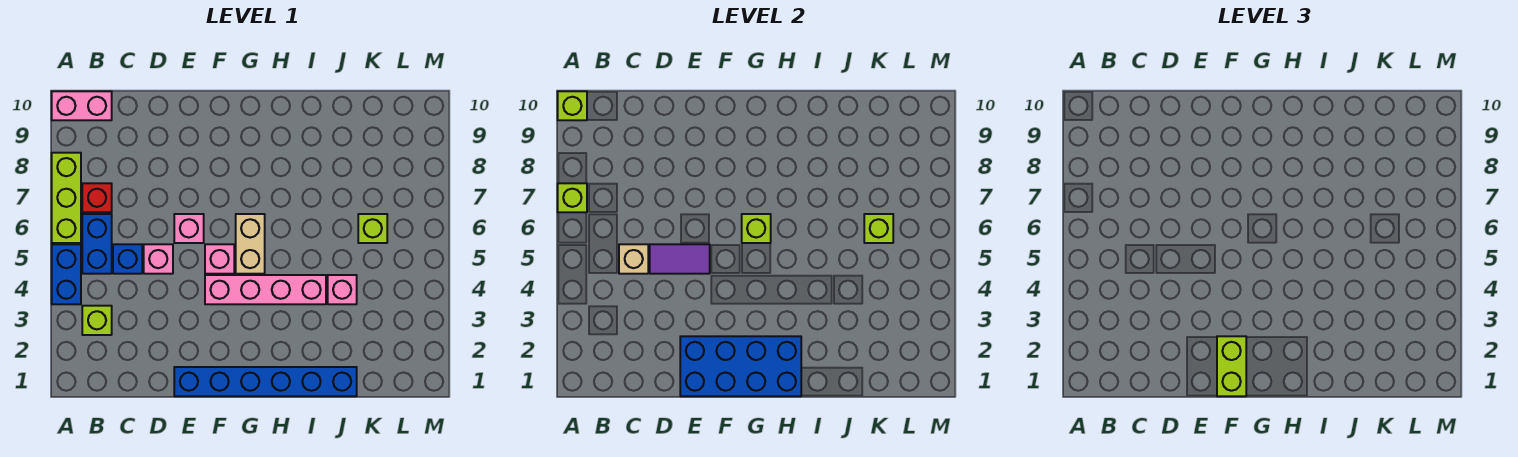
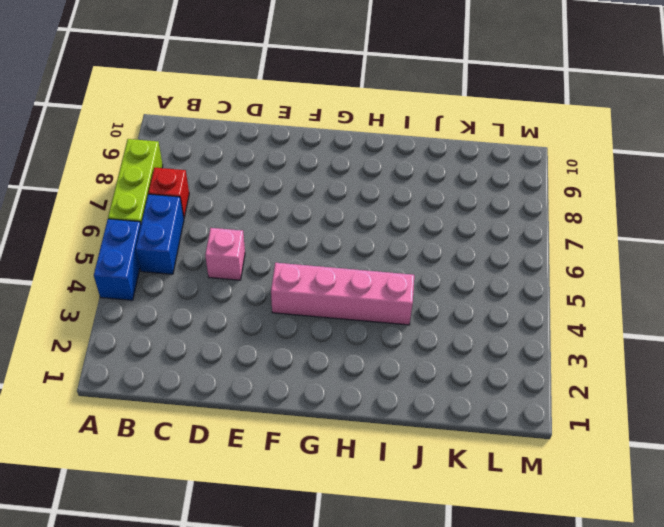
none -> pink brick A10:B10 level 1
none -> lime brick B3 level 1
none -> blue brick C5 level 1

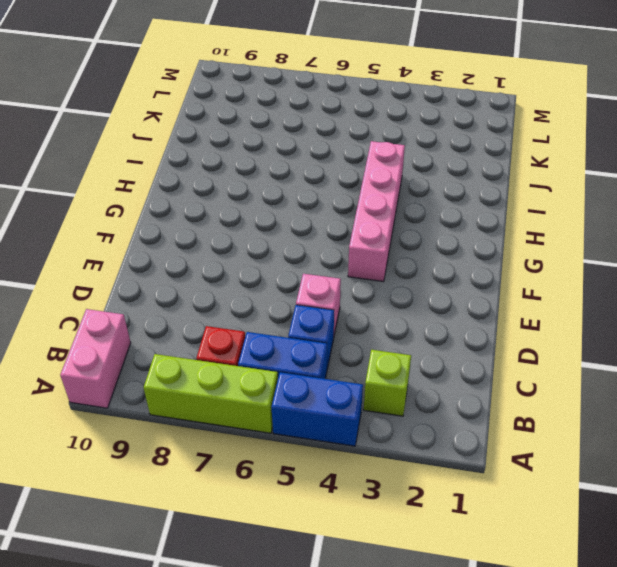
none -> blue brick E1:J1 level 1
none -> pink brick E6 level 1
none -> pink brick F5 level 1

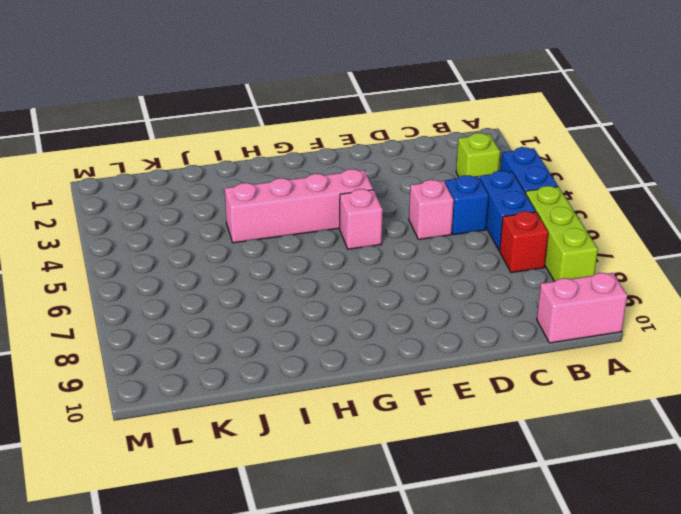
none -> blue brick E1:J1 level 1
none -> pink brick E6 level 1
none -> tan brick G5:G6 level 1

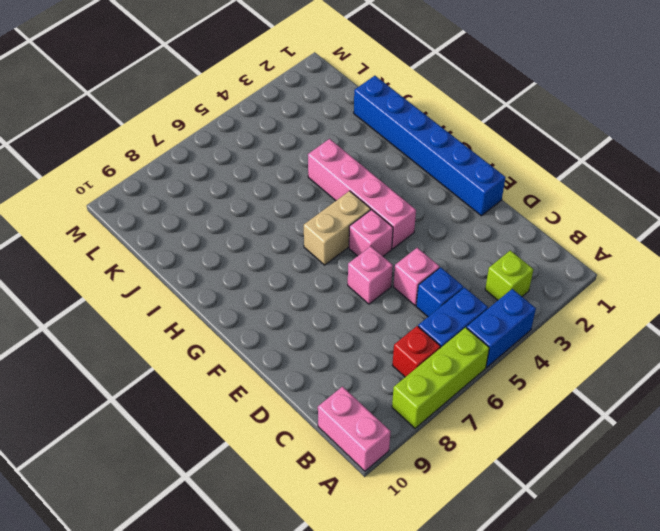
none -> pink brick J4 level 1
none -> lime brick K6 level 1
none -> lime brick A7 level 2

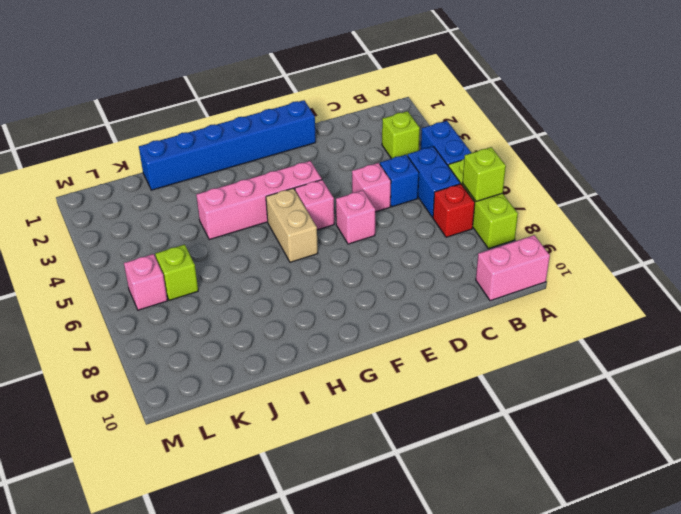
pink brick L6 level 1 -> pink brick J4 level 1
none -> lime brick A10 level 2
none -> tan brick C5 level 2
none -> purple tile D5:E5 level 2

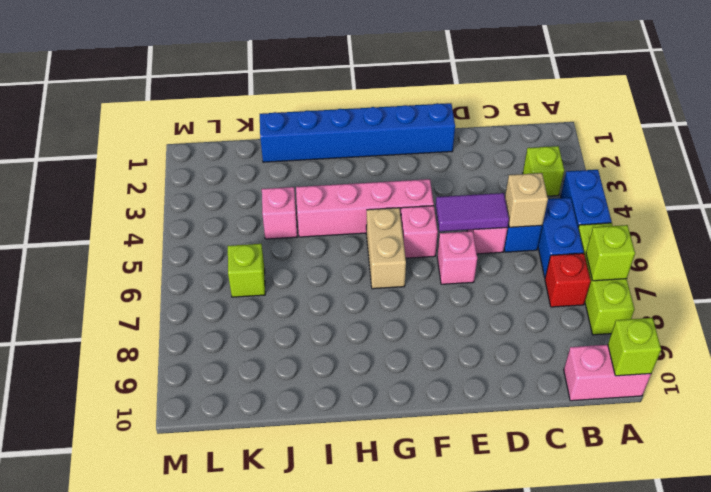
none -> blue brick E1:H2 level 2
none -> lime brick G6 level 2
none -> lime brick K6 level 2

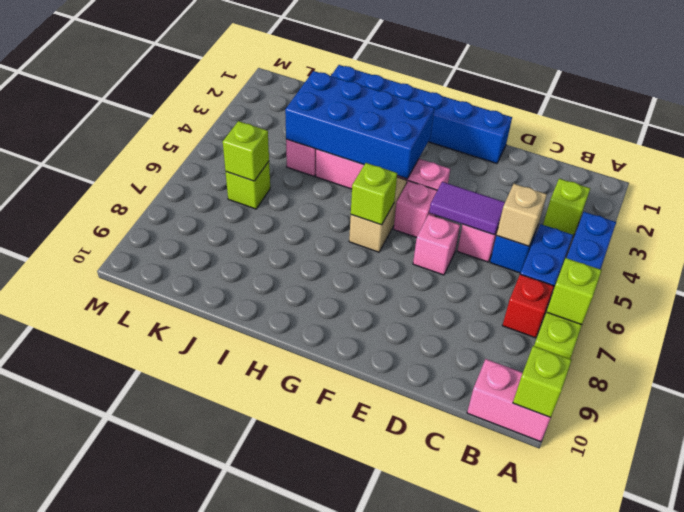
blue brick G3:J4 level 2 -> blue brick E1:H2 level 2
none -> lime brick F1:F2 level 3

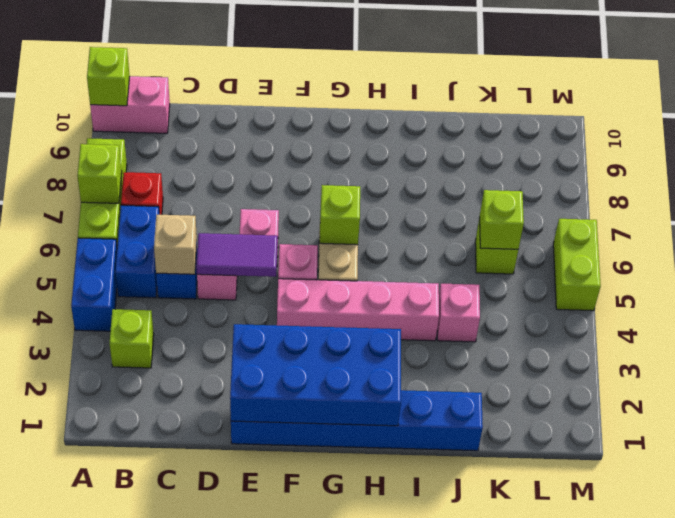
lime brick M5:M6 level 1 -> lime brick F1:F2 level 3

